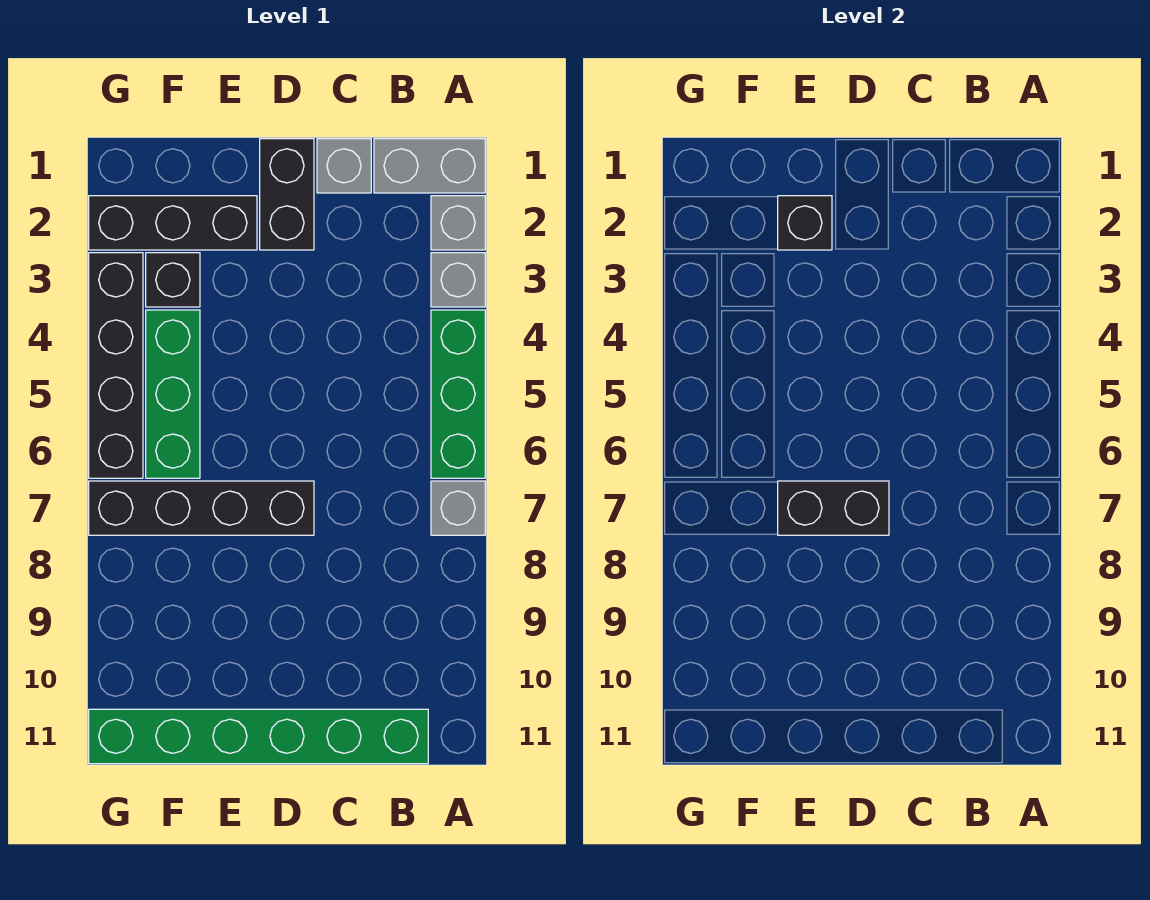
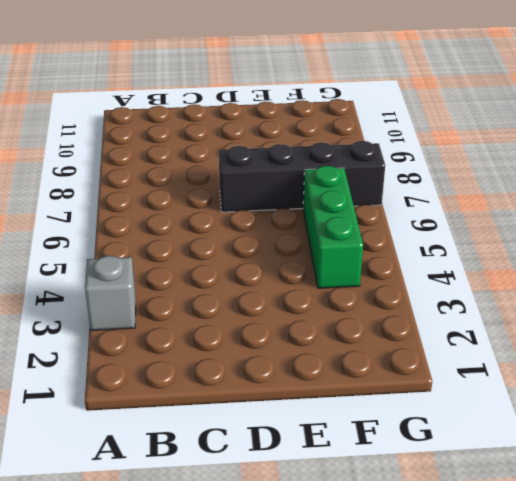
none -> grey brick A1:B1 level 1
none -> grey brick A2 level 1
none -> green brick A4:A6 level 1

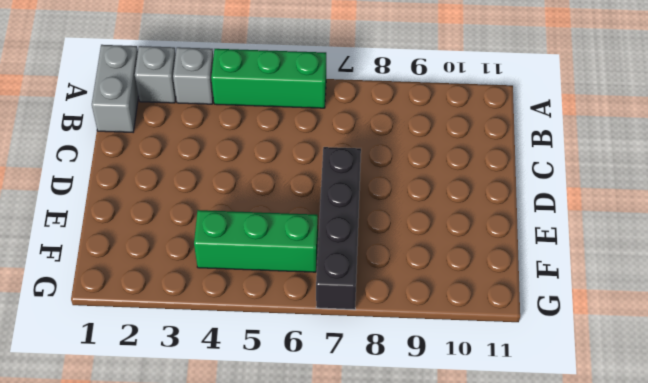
none -> grey brick A7 level 1
none -> green brick B11:G11 level 1
none -> grey brick C1 level 1

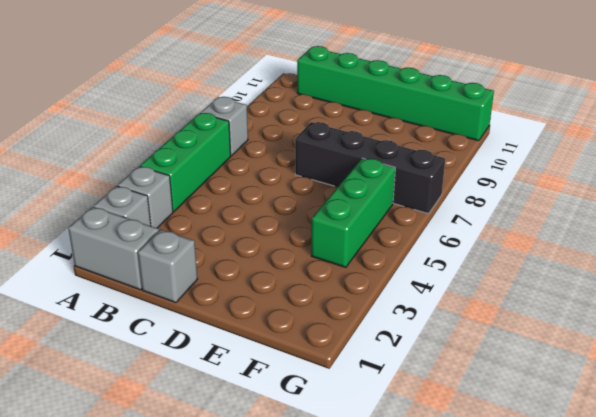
none -> black brick D1:D2 level 1
none -> black brick E2:G2 level 1
none -> black brick F3 level 1

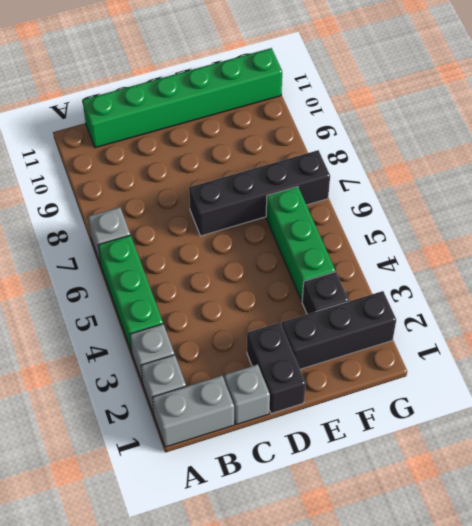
none -> black brick G3:G6 level 1
none -> black brick D7:E7 level 2
none -> black brick E2 level 2

